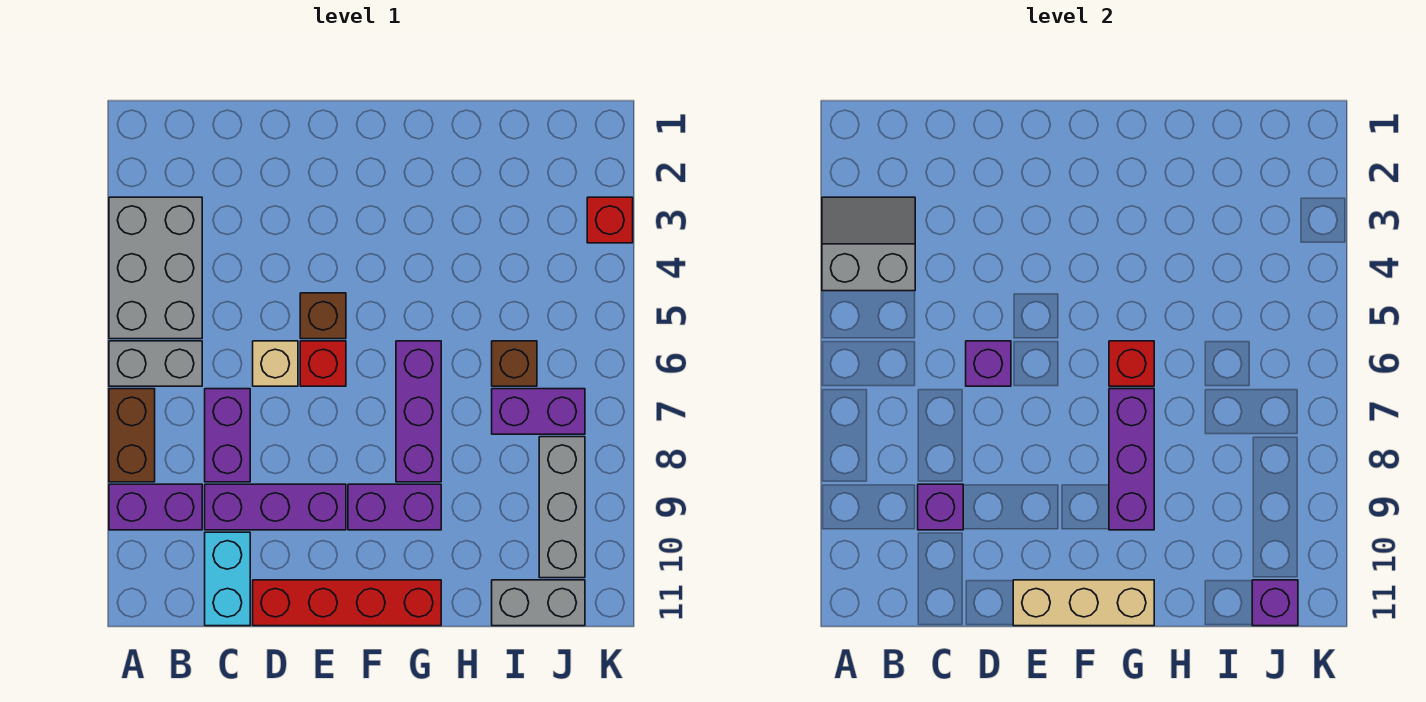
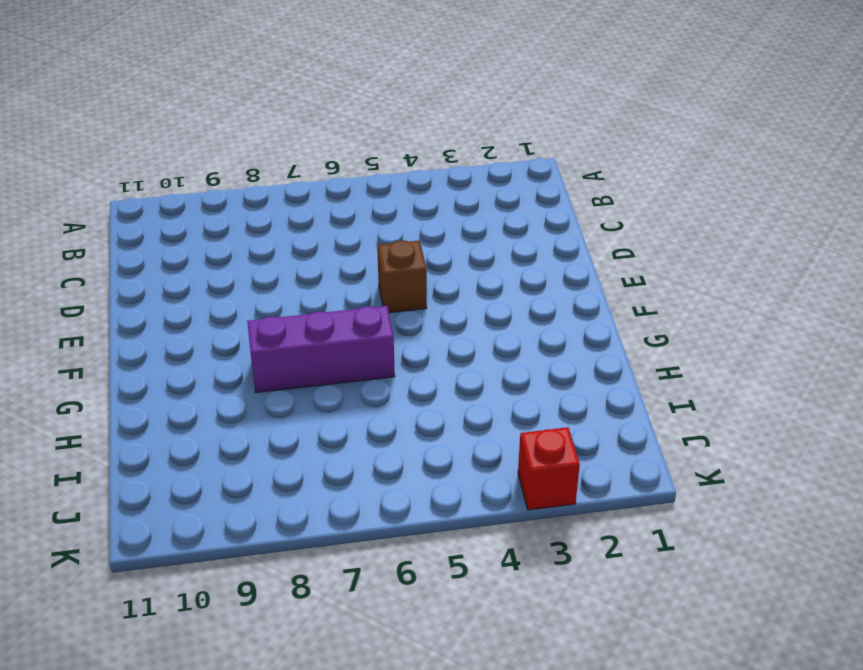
none -> grey brick A3:B5 level 1
none -> grey brick A6:B6 level 1
none -> brown brick A7:A8 level 1

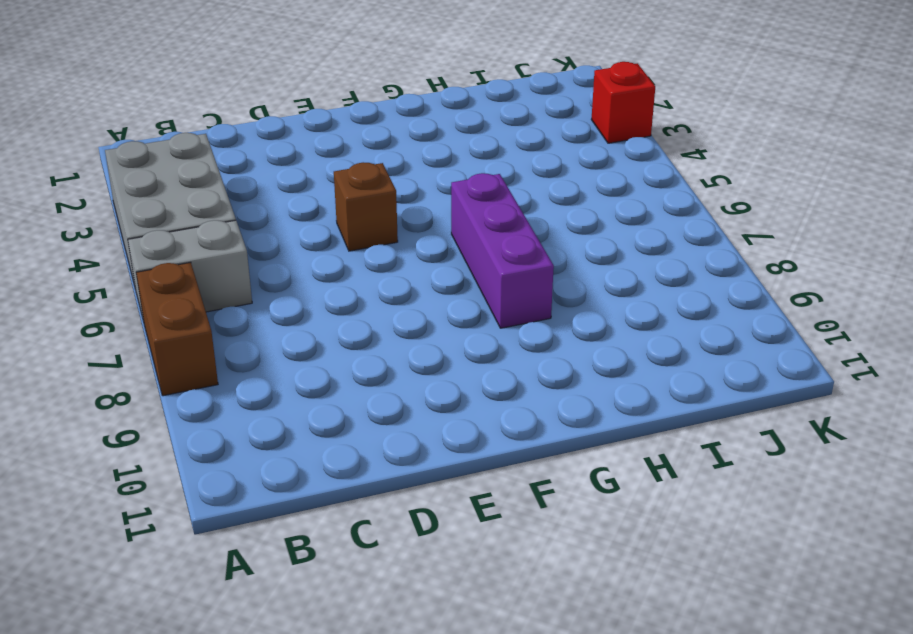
none -> purple brick A9:B9 level 1
none -> purple brick C7:C8 level 1
none -> purple brick C9:E9 level 1

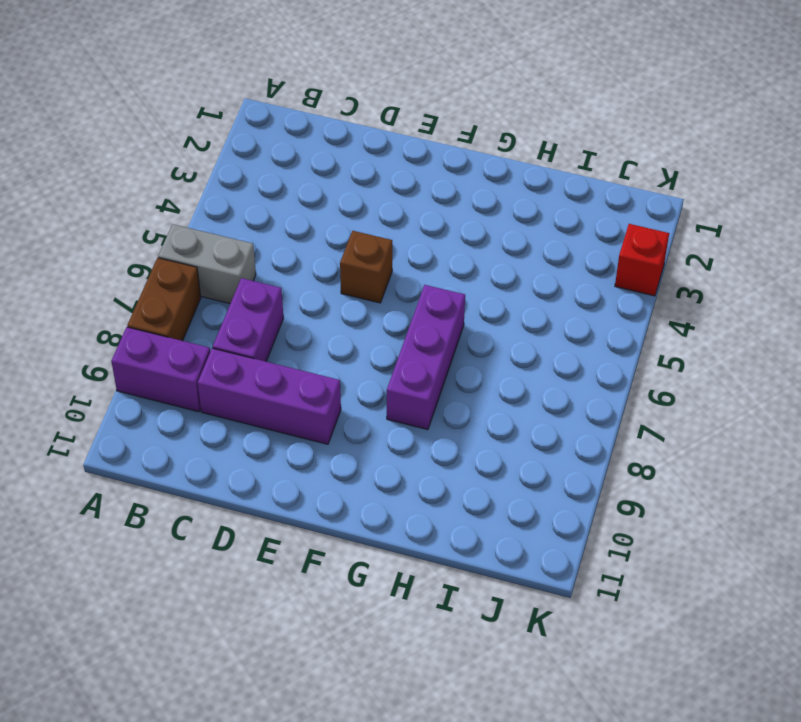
none -> grey brick A3:B5 level 1
none -> cyan brick C10:C11 level 1
none -> tan brick D6 level 1

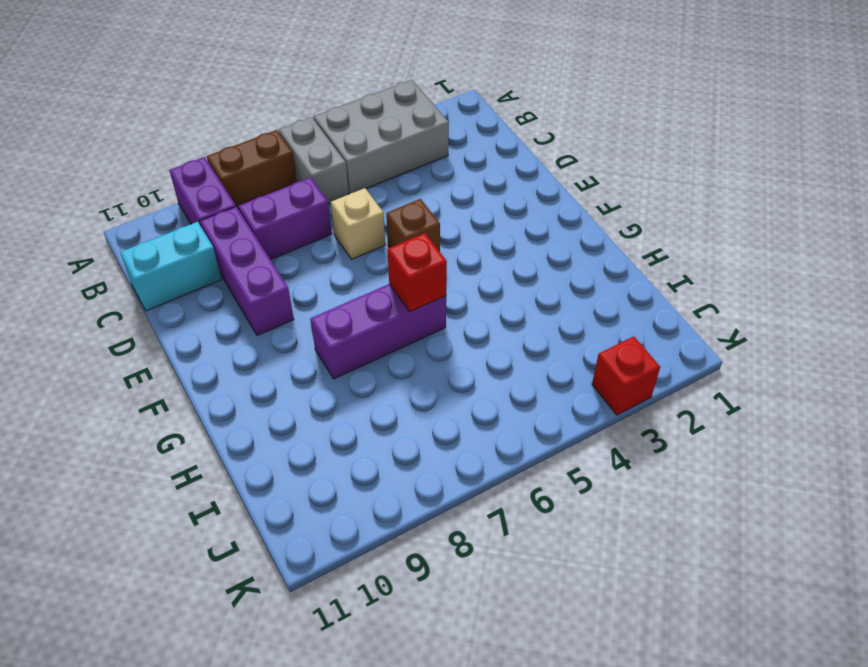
none -> red brick D11:G11 level 1
none -> red brick E6 level 1
none -> purple brick F9:G9 level 1

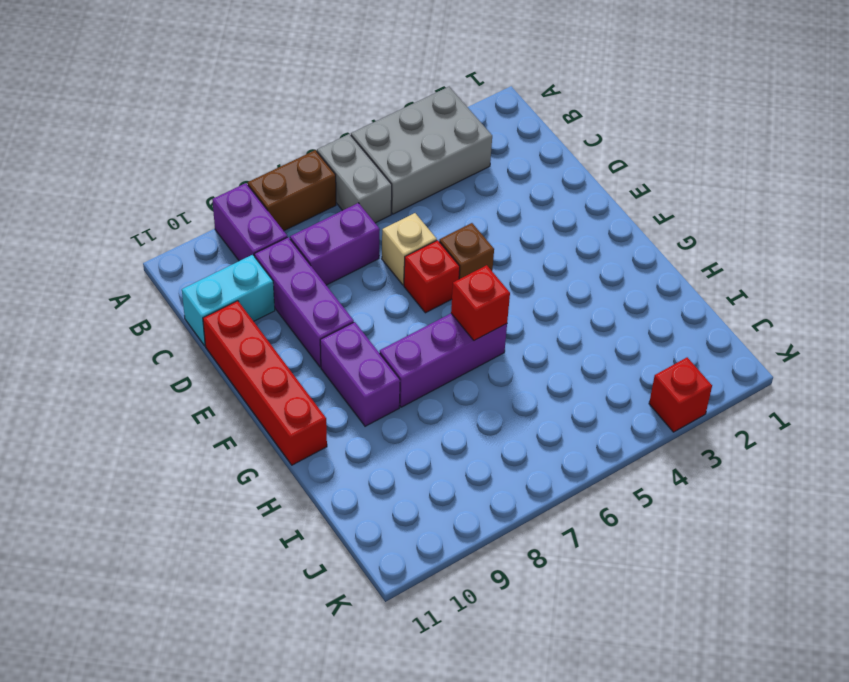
none -> brown brick I6 level 1
none -> purple brick I7:J7 level 1
none -> grey brick I11:J11 level 1

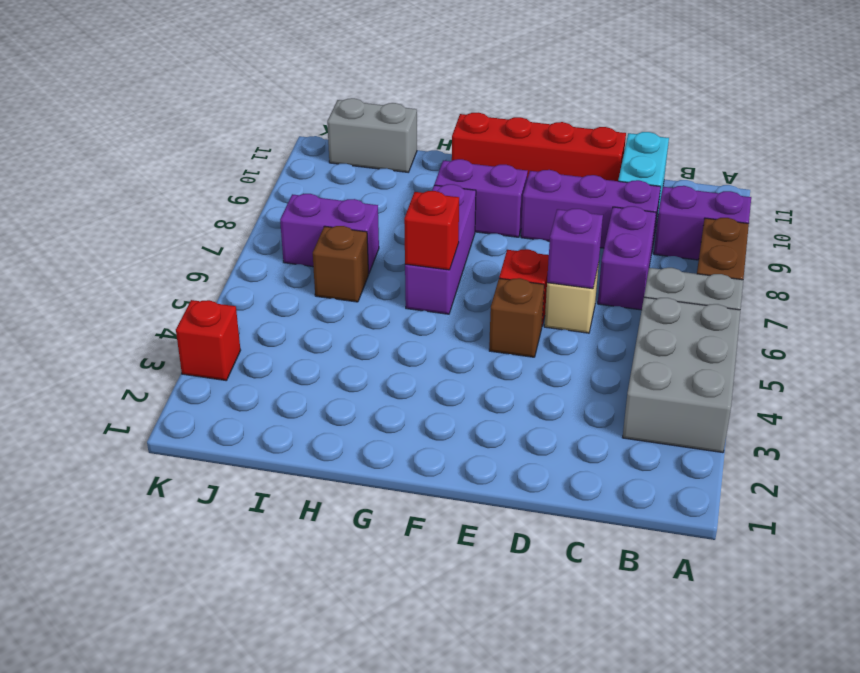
none -> grey brick J8:J10 level 1
none -> grey slope A3:B4 level 2 top 4
none -> purple brick C9 level 2

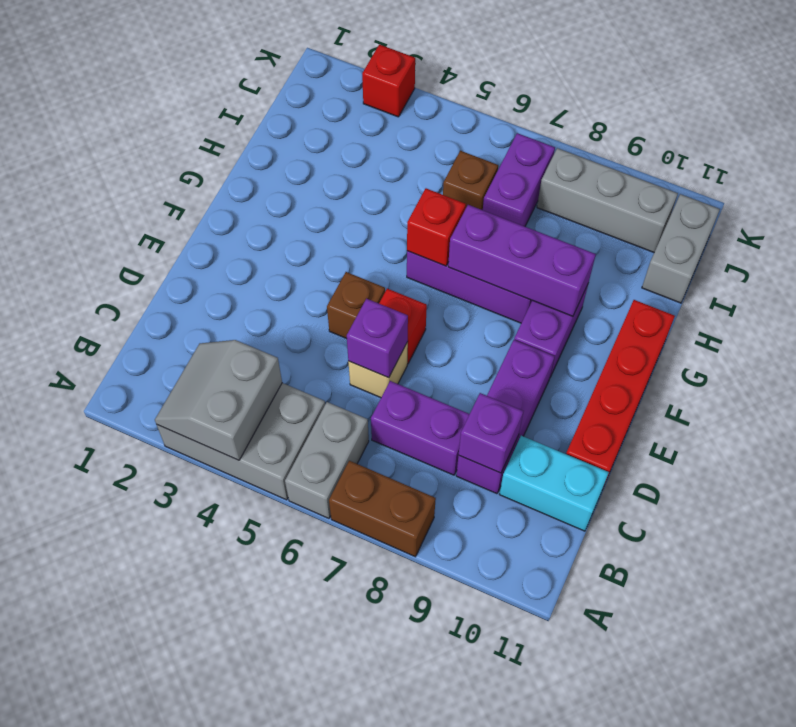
none -> purple brick A9:B9 level 1
none -> tan brick E11:G11 level 2
none -> purple brick J11 level 2

